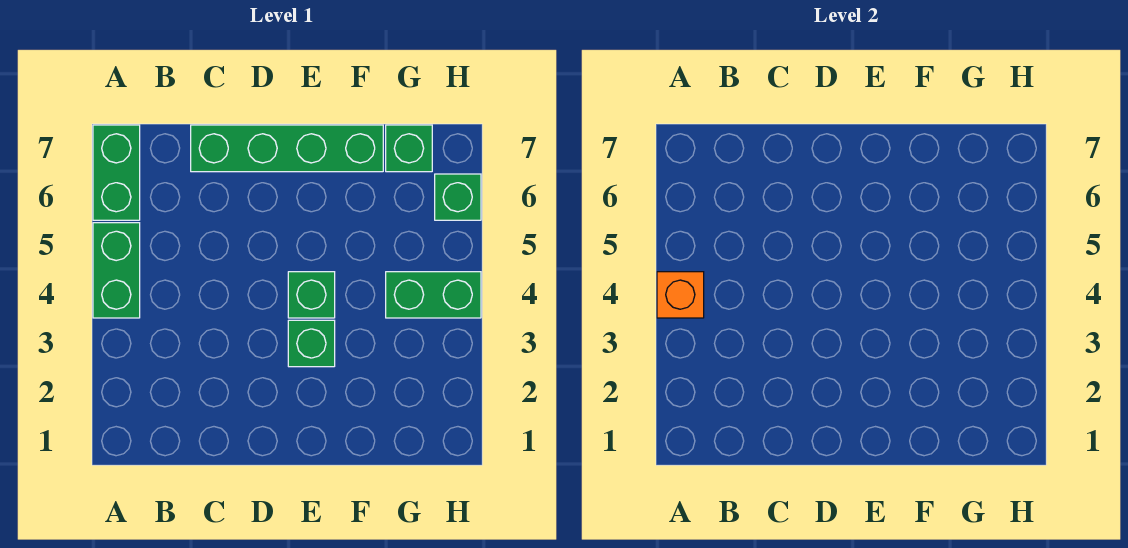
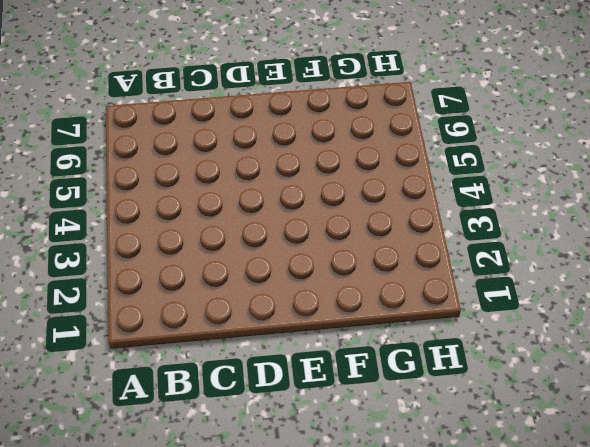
none -> green brick A4:A5 level 1
none -> green brick A6:A7 level 1

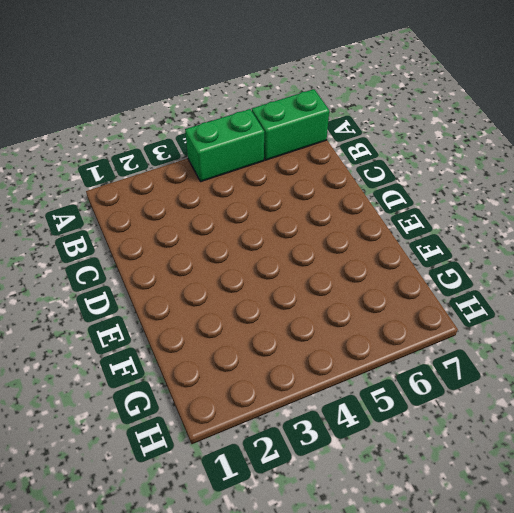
none -> green brick C7:F7 level 1
none -> green brick E3 level 1

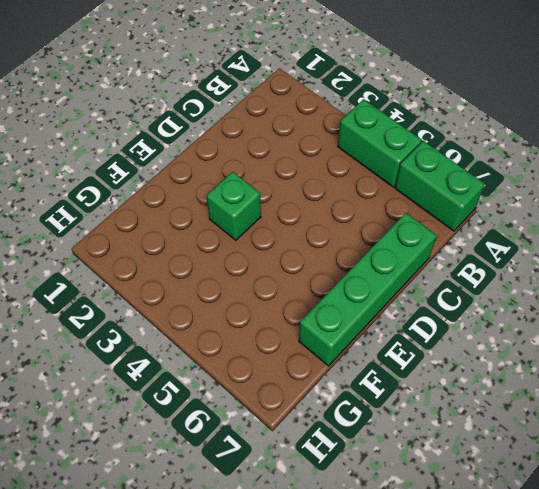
none -> green brick E4 level 1
none -> green brick G4:H4 level 1

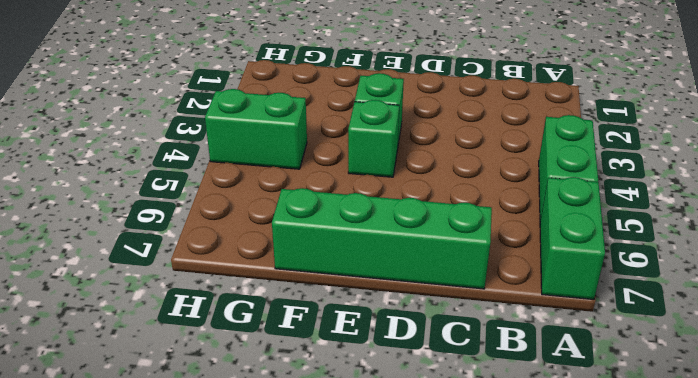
none -> green brick G7 level 1
none -> green brick H6 level 1

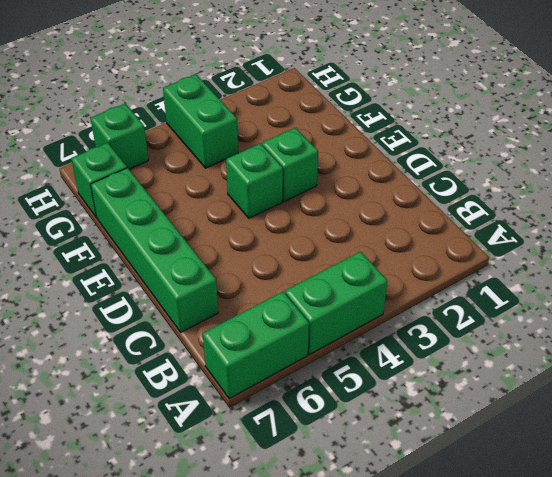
none -> orange brick A4 level 2

